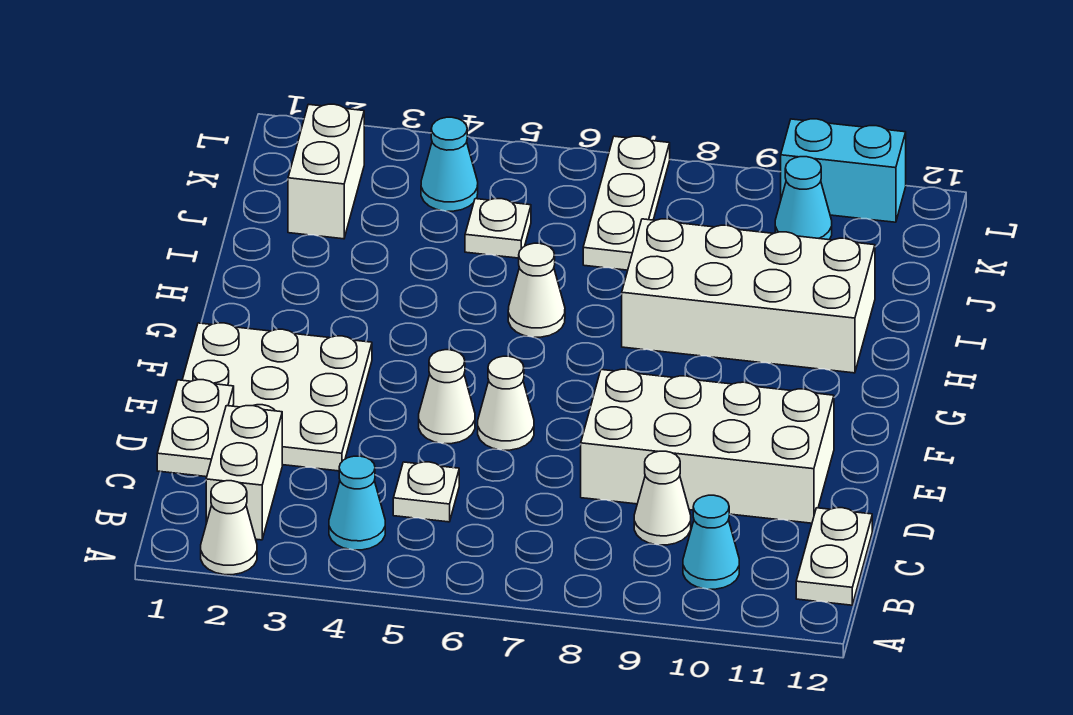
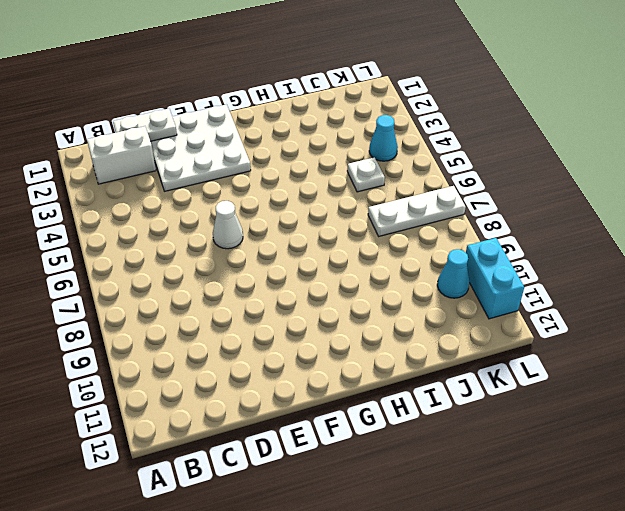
none -> white cone A2 level 1
none -> cyan cone B4 level 1
none -> cyan cone B10 level 1

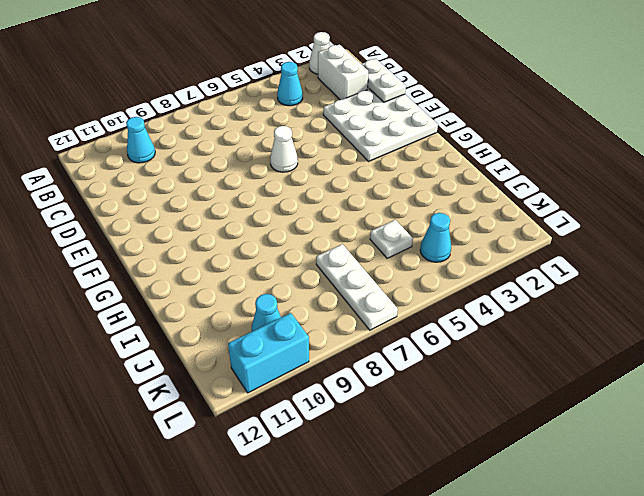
none -> white plate B12:C12 level 1
none -> white plate C5 level 1
none -> white cone C9 level 1

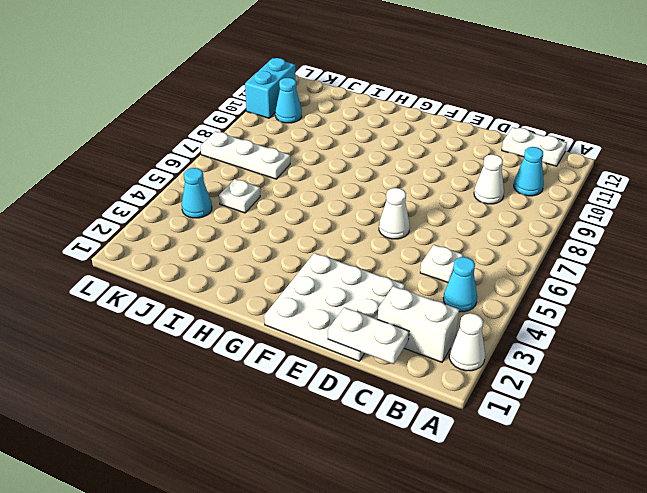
none -> white brick D8:E11 level 1
none -> white cone E5 level 1
none -> white cone H6 level 1

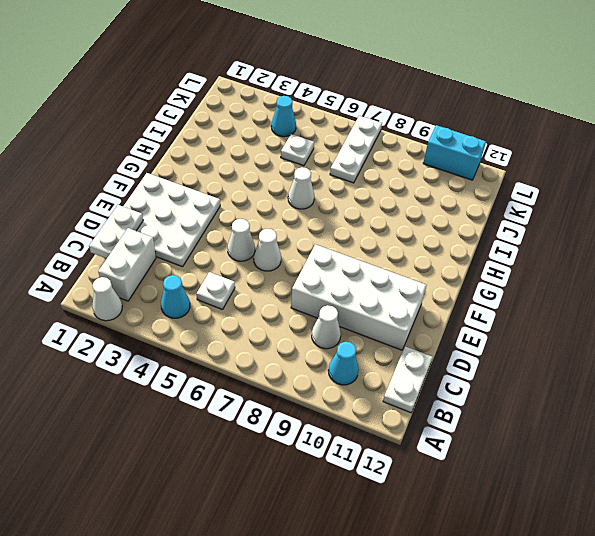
none -> white brick H8:I11 level 1
none -> white brick J2:K2 level 1
none -> cyan cone K10 level 1

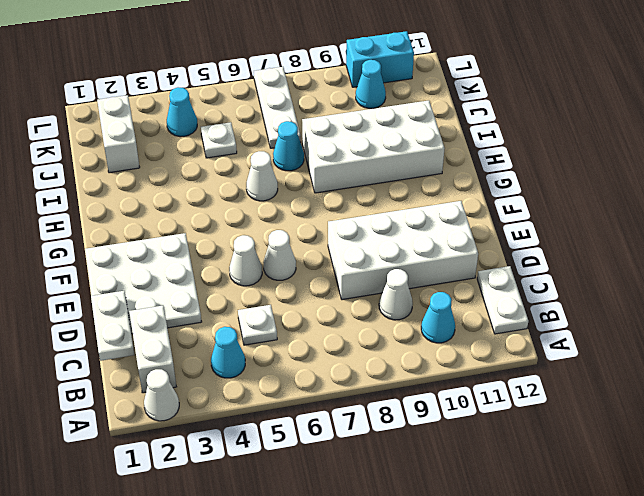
cyan cone I7 level 1 -> none

